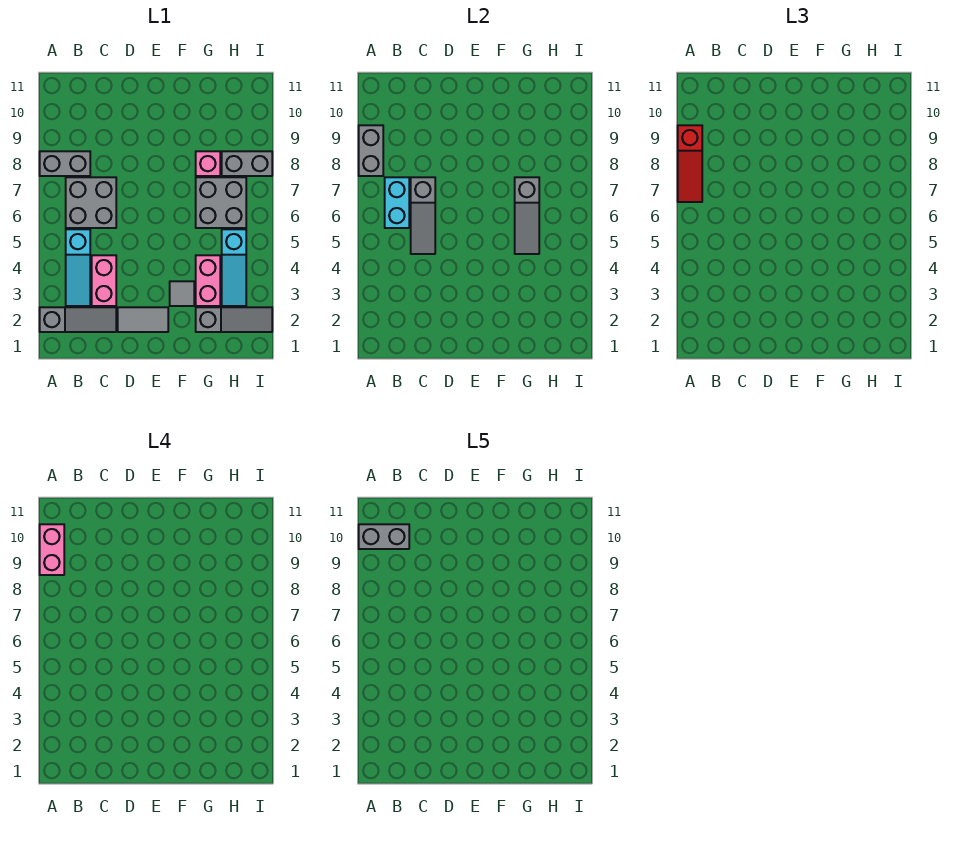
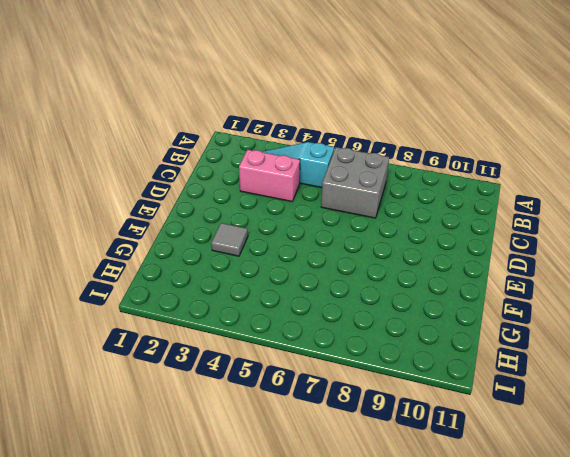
none -> grey slope A2:C2 level 1 top A
none -> grey brick A8:B8 level 1
none -> grey tile D2:E2 level 1

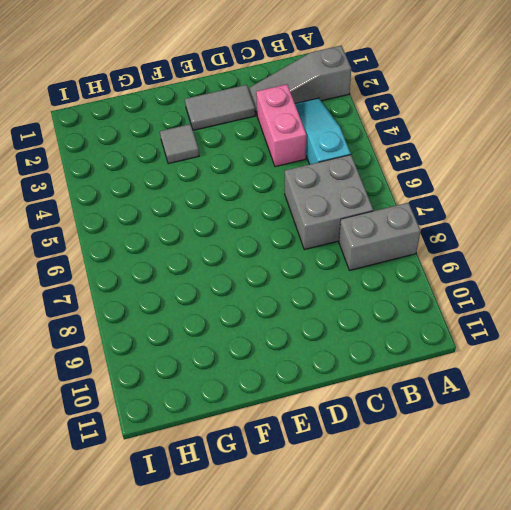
none -> grey slope G2:I2 level 1 top G
none -> pink brick G3:G4 level 1
none -> grey brick G6:H7 level 1

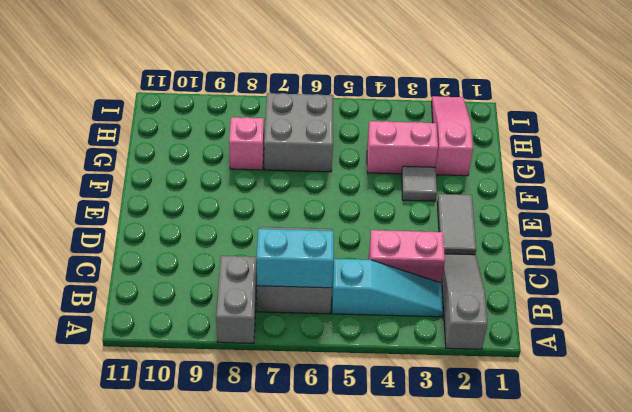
pink slope G2:I2 level 1 top G -> grey slope G2:I2 level 1 top G
none -> cyan slope H3:H5 level 1 top 5
none -> grey brick H8:I8 level 1
none -> grey brick A8:A9 level 2

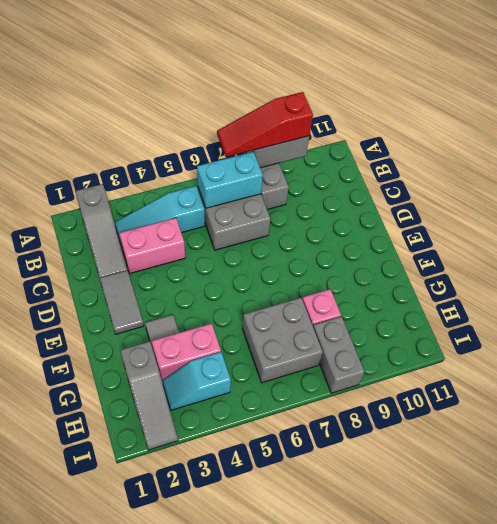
cyan slope H3:H4 level 1 top 4 -> cyan slope H3:H5 level 1 top 5
none -> grey slope C5:C7 level 2 top 7
none -> grey slope G5:G7 level 2 top 7
none -> pink brick A9:A10 level 4

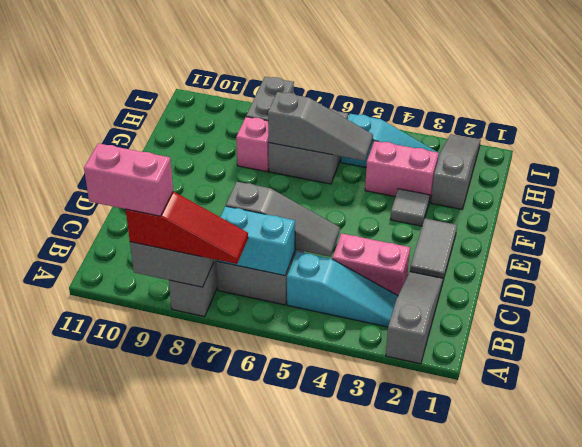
none -> grey brick A10:B10 level 5

